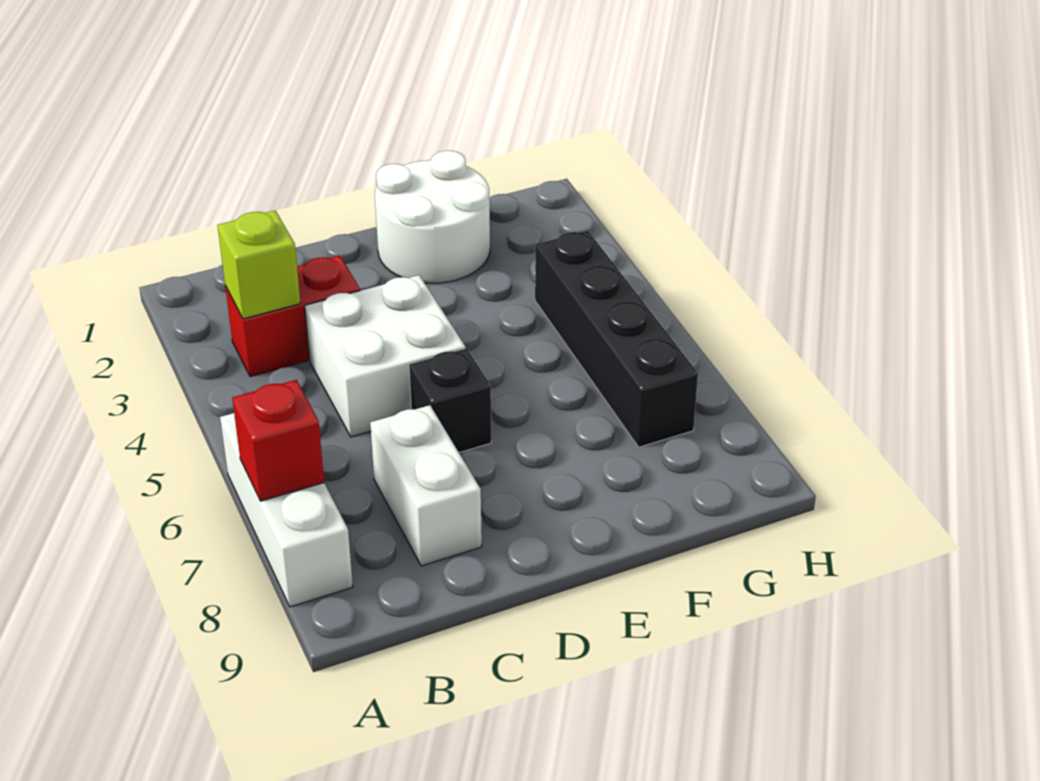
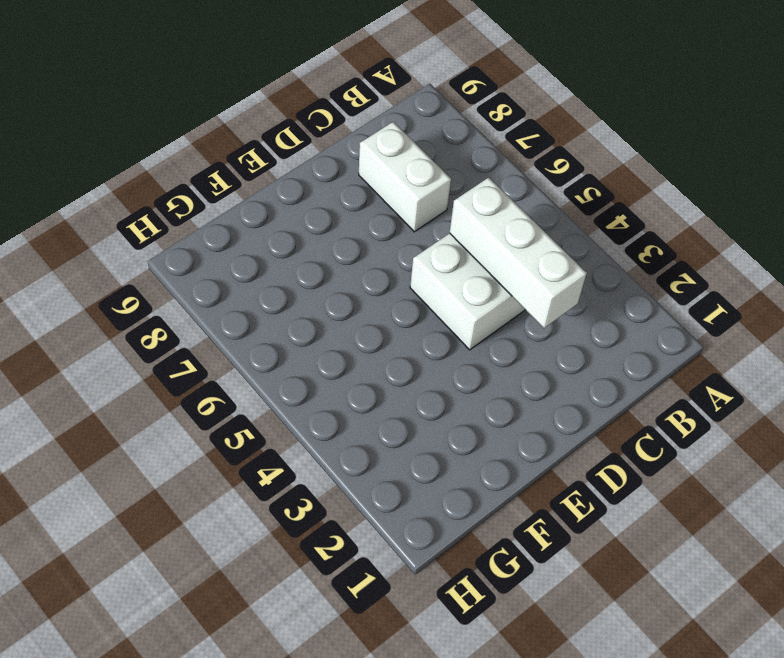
white brick C3:C5 level 2 -> white brick A6:A8 level 1
none -> red brick B3:C3 level 1
none -> black brick D6 level 1

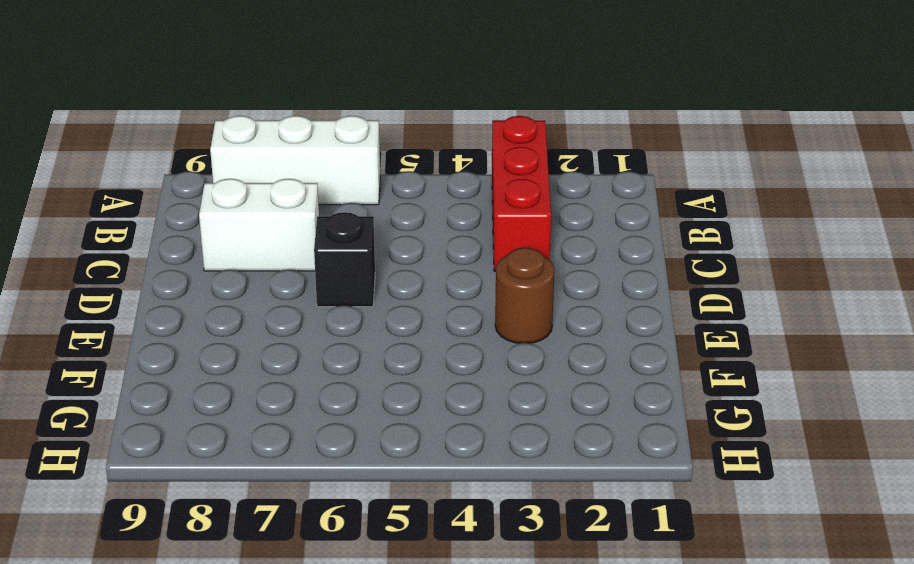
red brick A3:C3 level 1 -> red brick B3:C3 level 1
brown round brick E3 level 1 -> none
none -> white brick C4:D5 level 1
none -> white round brick E1:F2 level 1

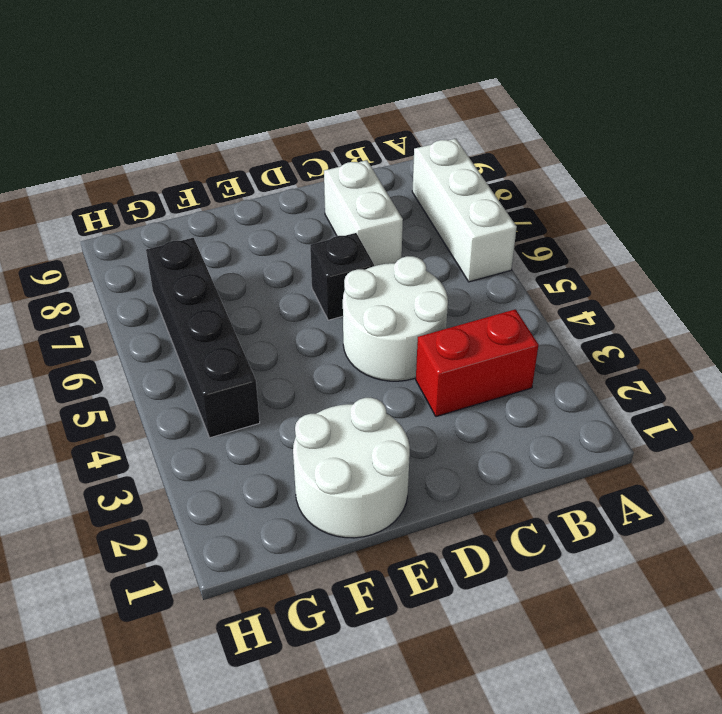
white round brick C4:D5 level 1 -> white brick C4:D5 level 1
none -> red brick A7 level 2
none -> lime brick B3 level 2

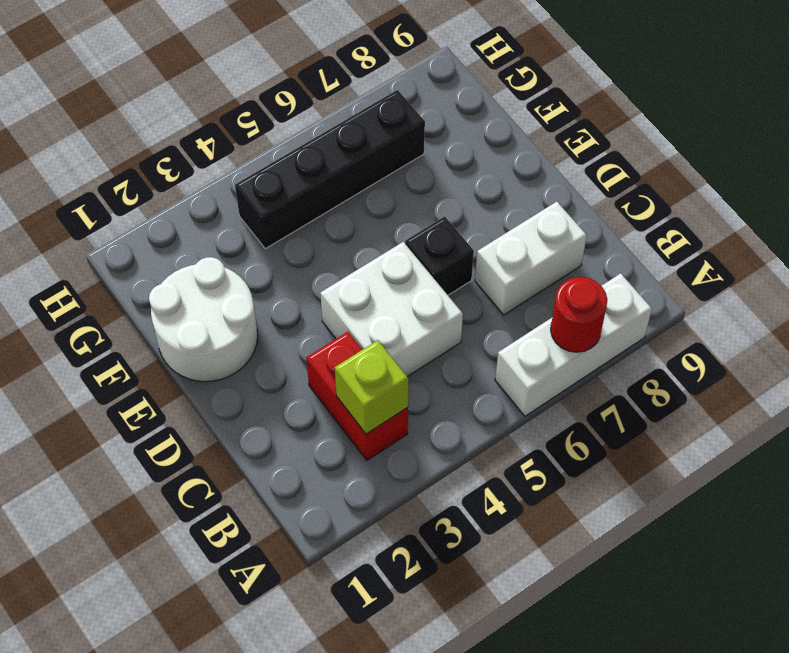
red round brick A7 level 2 -> red brick A7 level 2

